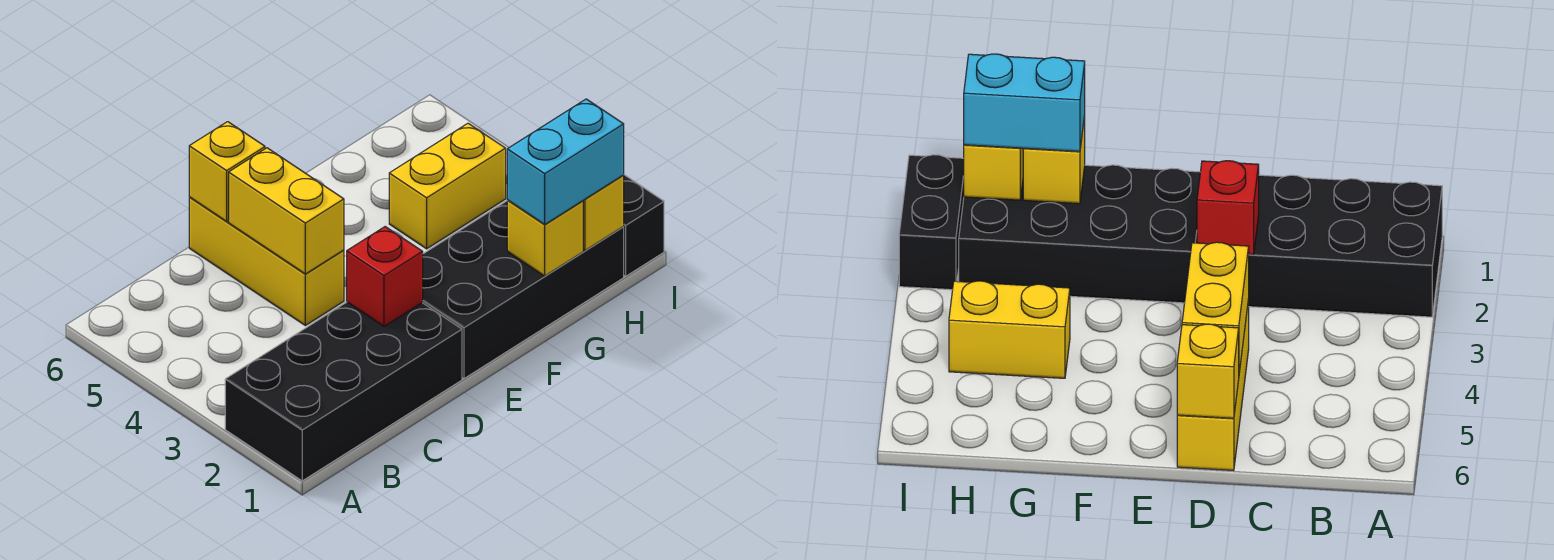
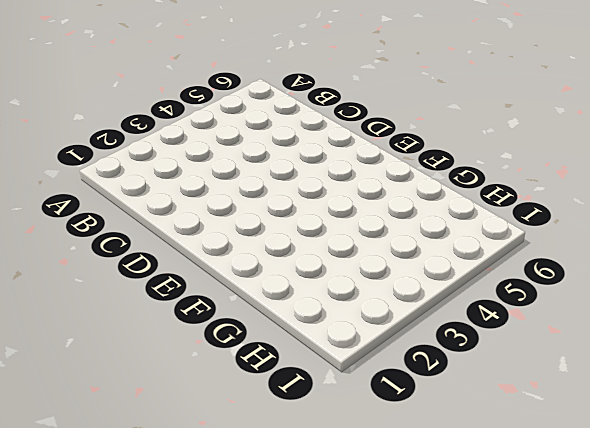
none -> black brick A1:D2 level 1
none -> yellow brick D4:D6 level 1

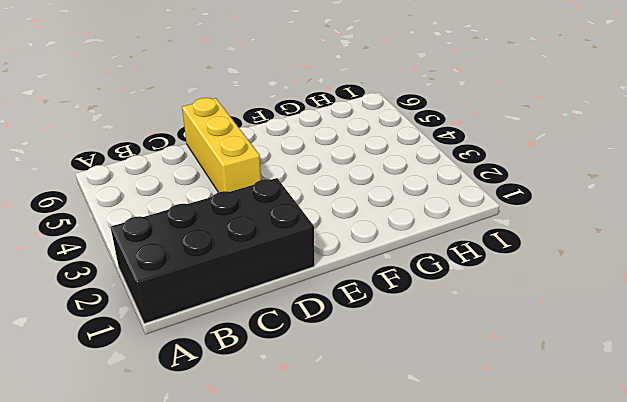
none -> black brick E1:H2 level 1
none -> yellow brick G4:H4 level 1

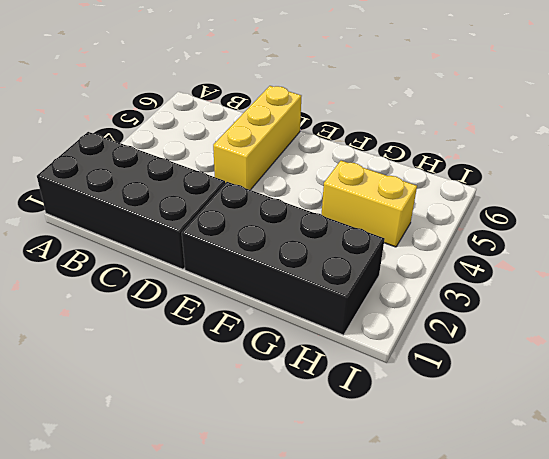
none -> black brick I1:I2 level 1
none -> red brick D2 level 2

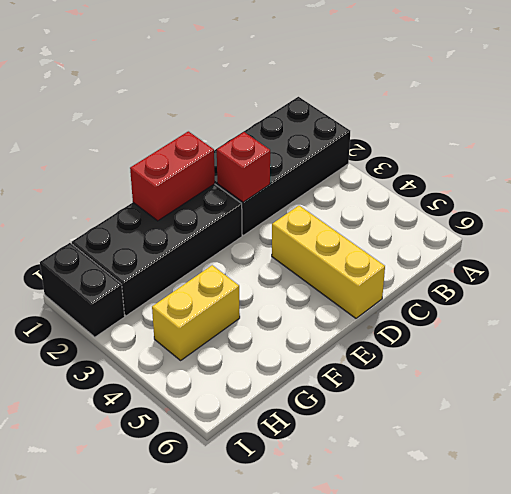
red brick E1:F1 level 2 -> none
none -> yellow brick D4:D5 level 2
none -> yellow brick D6 level 2

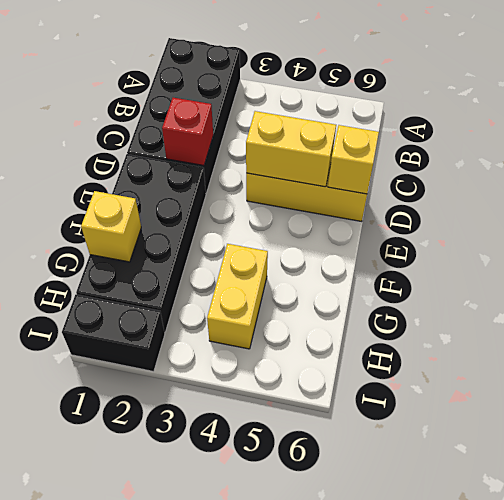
none -> yellow brick H1 level 2
none -> cyan brick G1:H1 level 3

